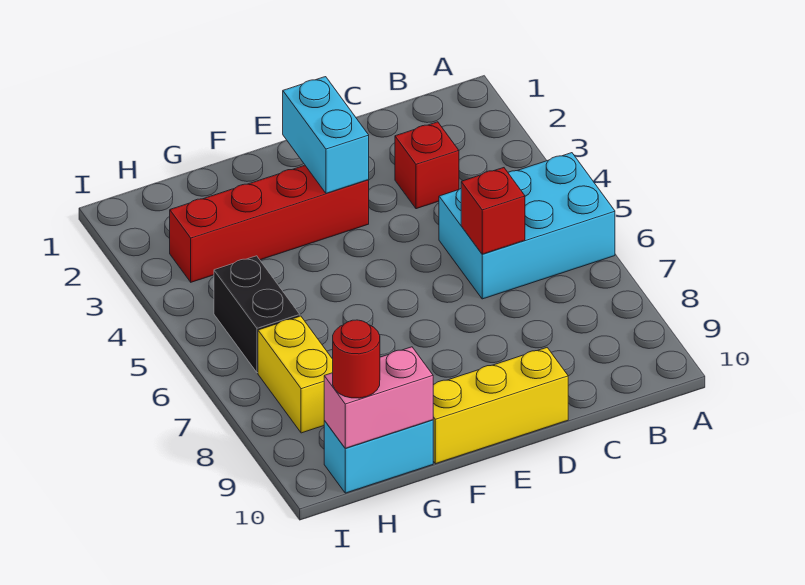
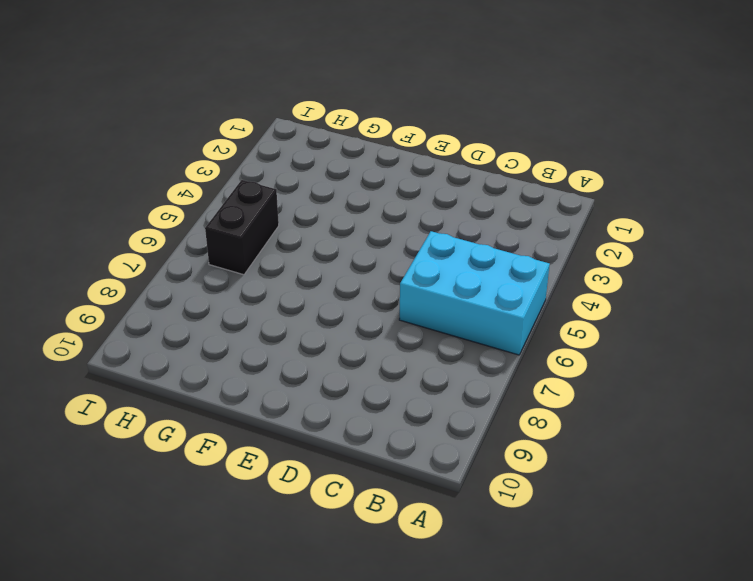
none -> red brick C3 level 1
none -> yellow brick D10:F10 level 1

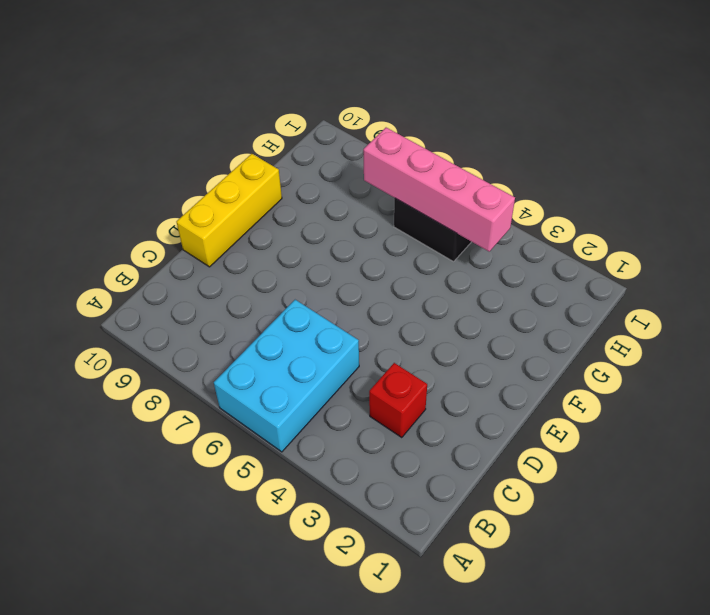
pink brick H4:H7 level 2 -> none
none -> red brick E3:H3 level 1
none -> cyan brick G10:H10 level 1

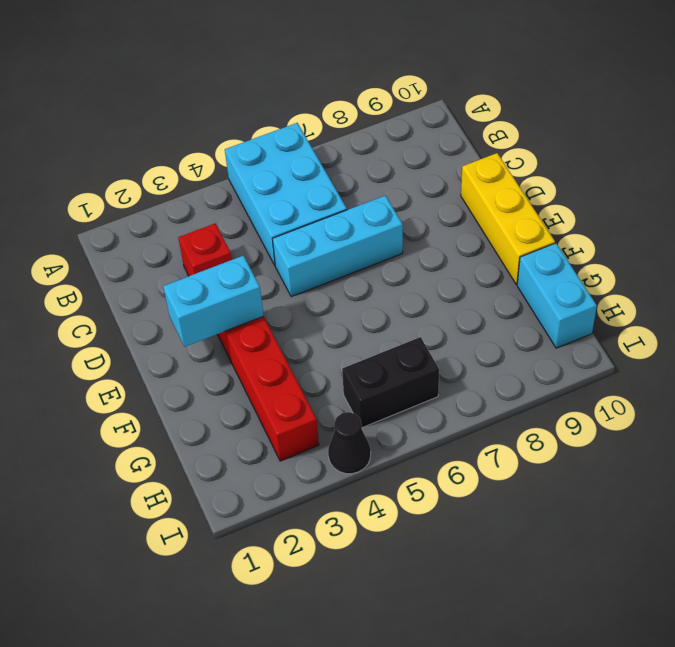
cyan brick D5:D7 level 1 -> none
black cone I4 level 1 -> none
none -> yellow brick H7:H8 level 1
none -> red brick C6 level 2

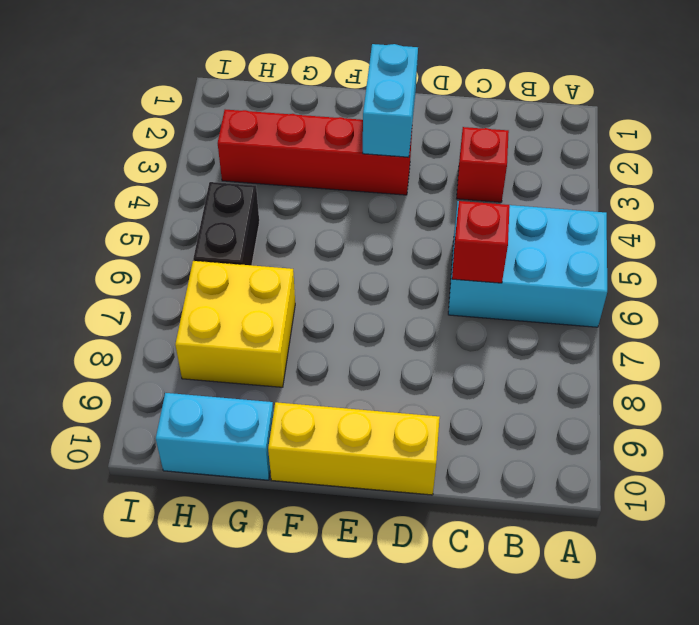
yellow brick G7:H8 level 1 -> yellow brick H7:H8 level 1
none -> pink brick G10:H10 level 2
none -> red round brick H10 level 3

